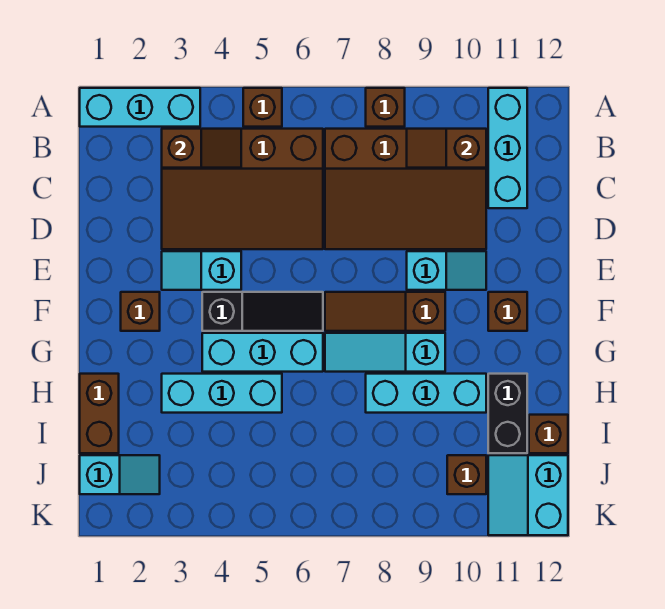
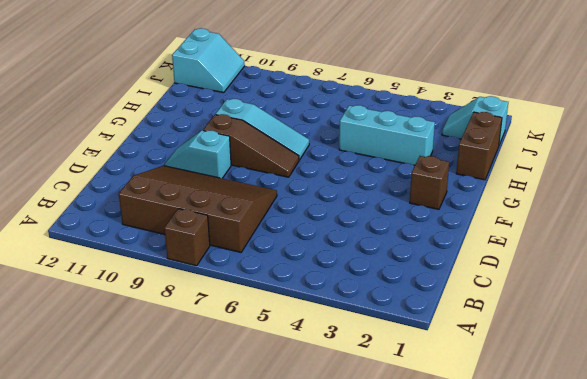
none -> cyan brick A1:A3 level 1
none -> brown brick A5 level 1
none -> cyan brick A11:C11 level 1

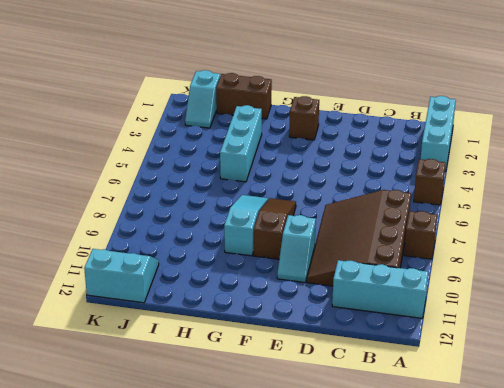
none -> brown slope B3:D6 level 1 top B
none -> cyan slope E3:E4 level 1 top 4
none -> black slope F4:F6 level 1 top 4

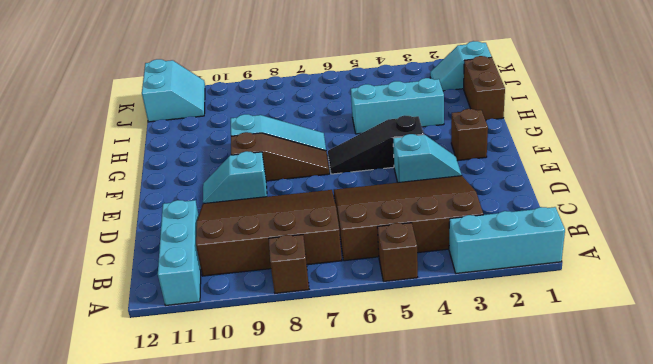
none -> brown brick F11 level 1
none -> cyan brick G4:G6 level 1
none -> cyan brick H8:H10 level 1

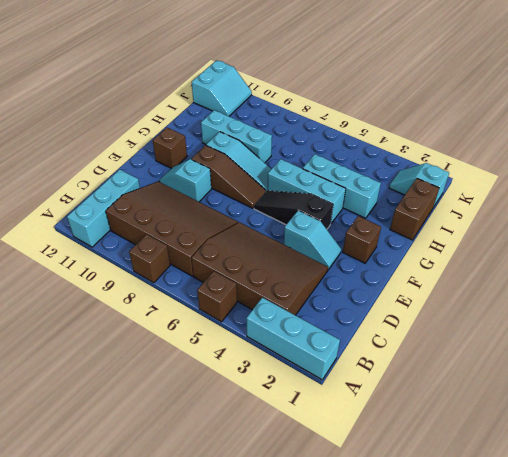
none -> black brick H11:I11 level 1
none -> brown brick I12 level 1
none -> brown brick J10 level 1

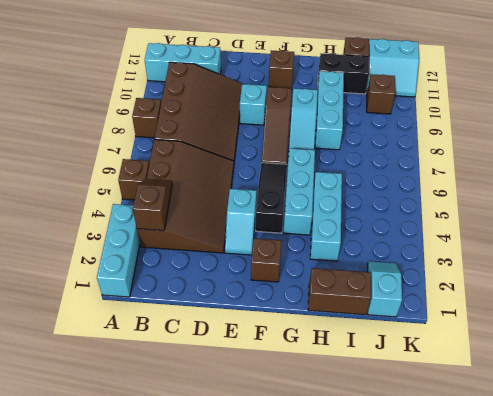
none -> brown slope B9:B10 level 2 top 10

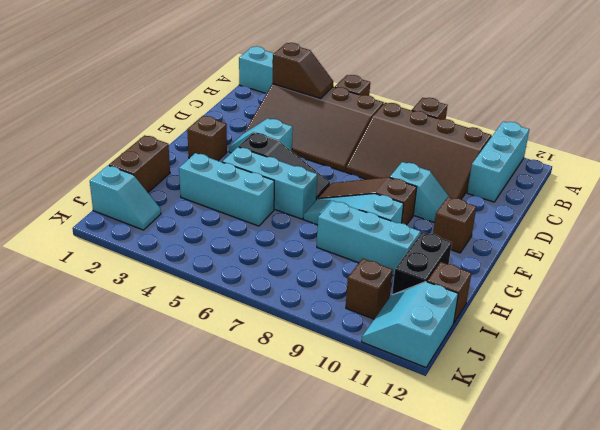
none -> brown slope B9:B10 level 2 top 10

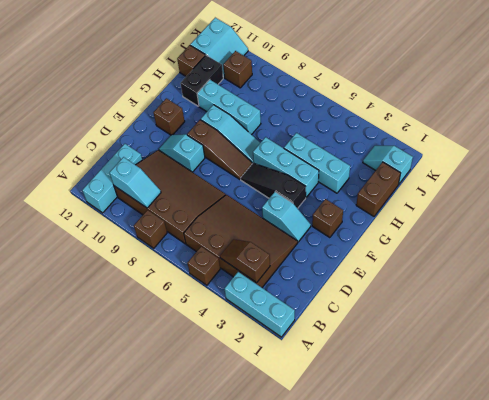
cyan slope B9:B10 level 2 top 10 -> brown slope B9:B10 level 2 top 10

